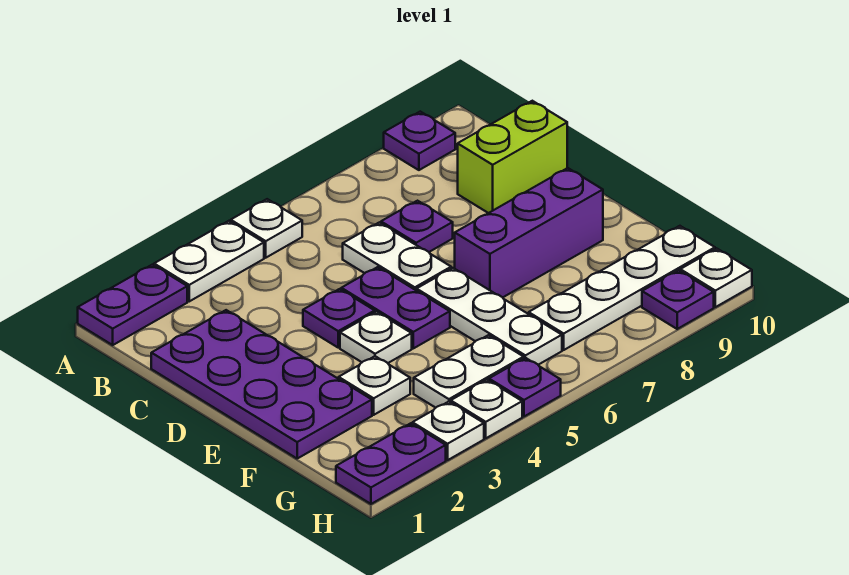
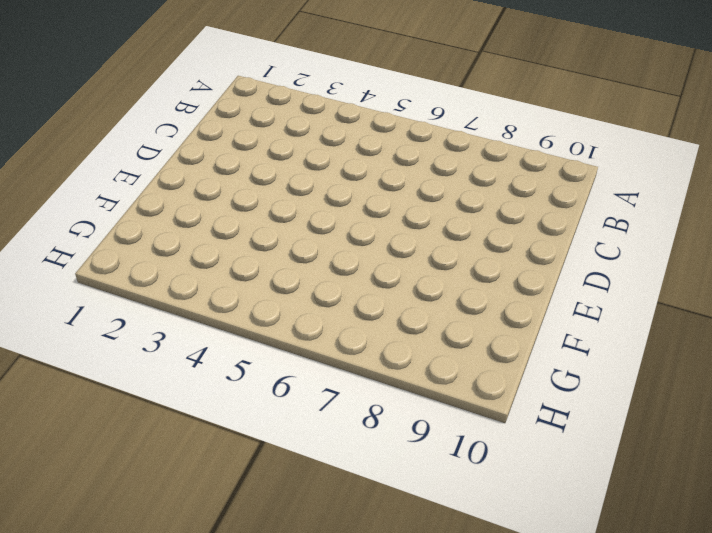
none -> purple plate A1:A2 level 1
none -> white plate A3:A4 level 1
none -> white plate A5 level 1

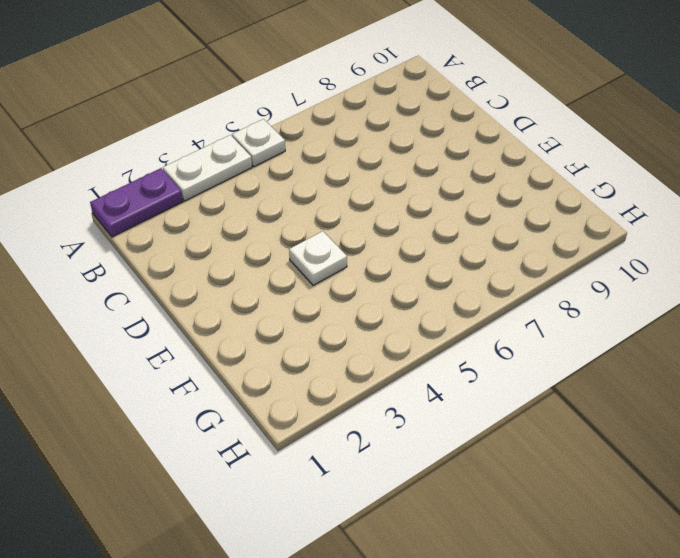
none -> purple plate A9 level 1
none -> purple plate C1:F2 level 1
none -> white plate C6:D6 level 1

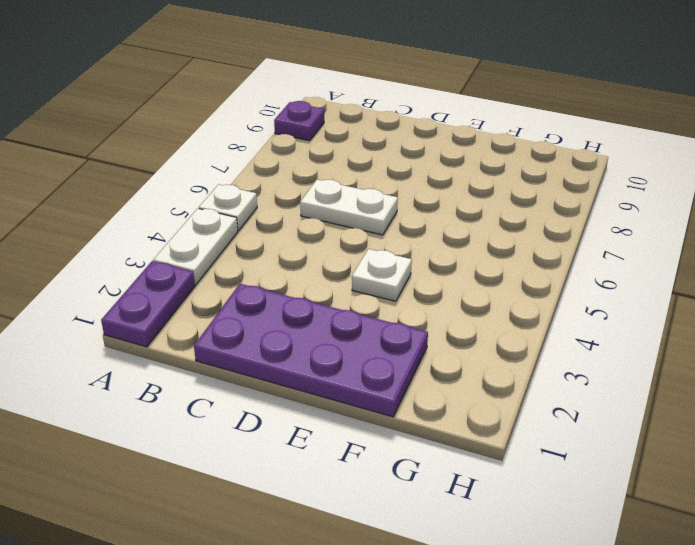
none -> purple plate C7 level 1
none -> lime brick C9:C10 level 1
none -> purple plate D4 level 1

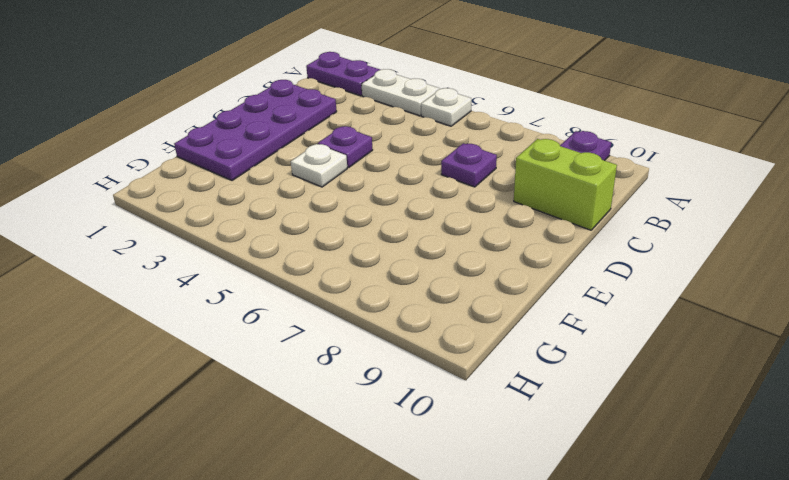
none -> white plate C6:D6 level 1
none -> purple plate D5:E5 level 1
none -> white plate E6:G6 level 1

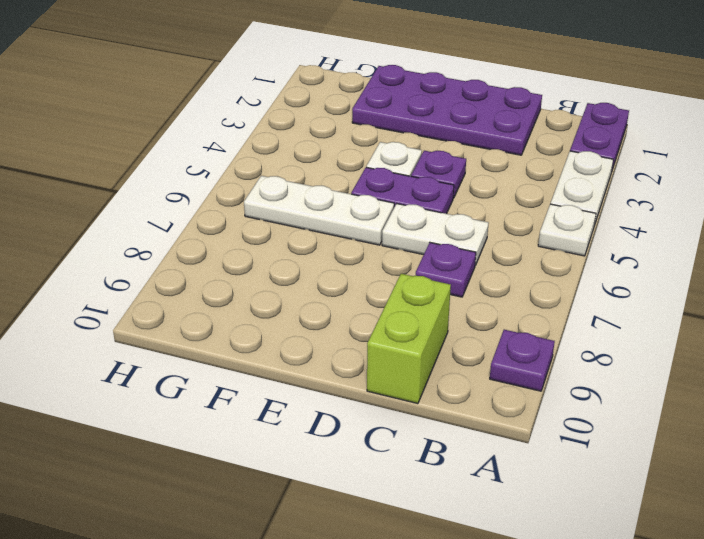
none -> purple brick E7:E9 level 1
none -> white plate F3 level 1
none -> white plate G4:G5 level 1

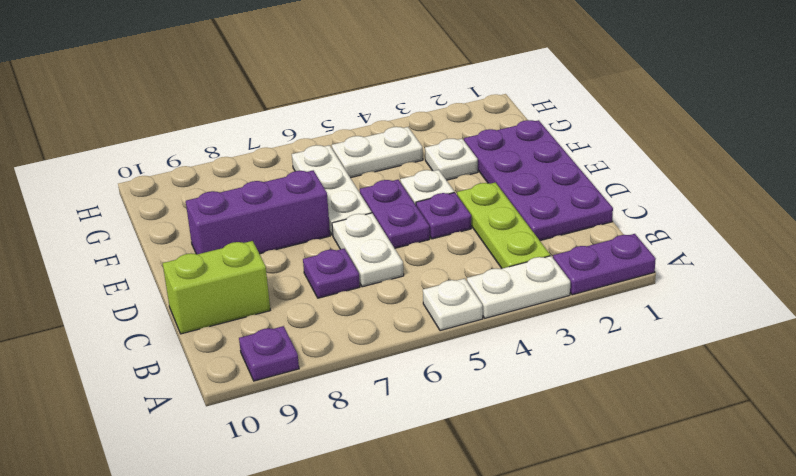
lime plate B3:D3 level 1 -> none
none -> white plate G7:G10 level 1
none -> purple plate H1:H2 level 1
none -> white plate H3 level 1

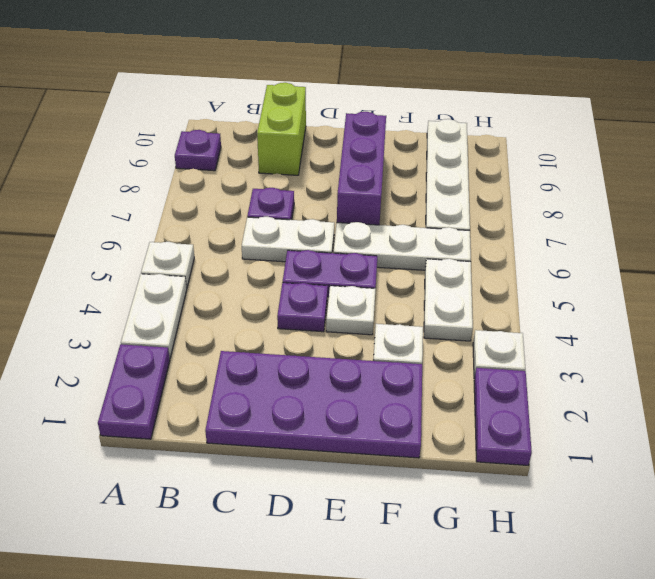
none -> white plate H4 level 1
none -> purple plate H5 level 1
none -> purple plate H9 level 1

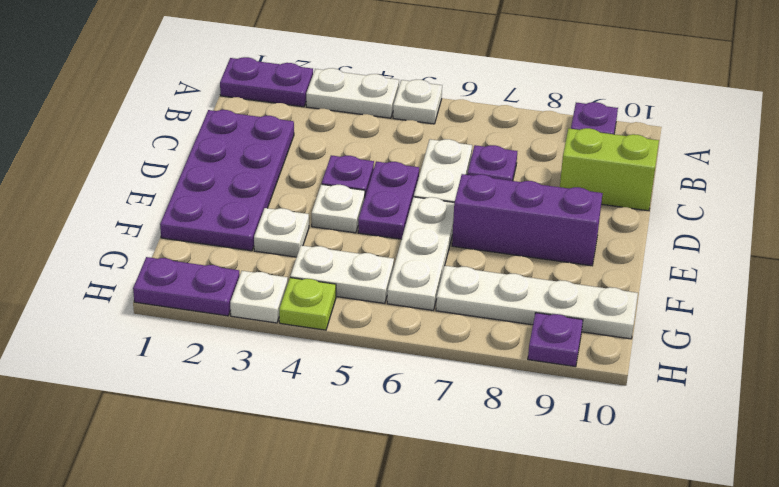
lime plate H4 level 1 -> white plate H4 level 1
none -> purple plate H5 level 1
none -> white plate H10 level 1

